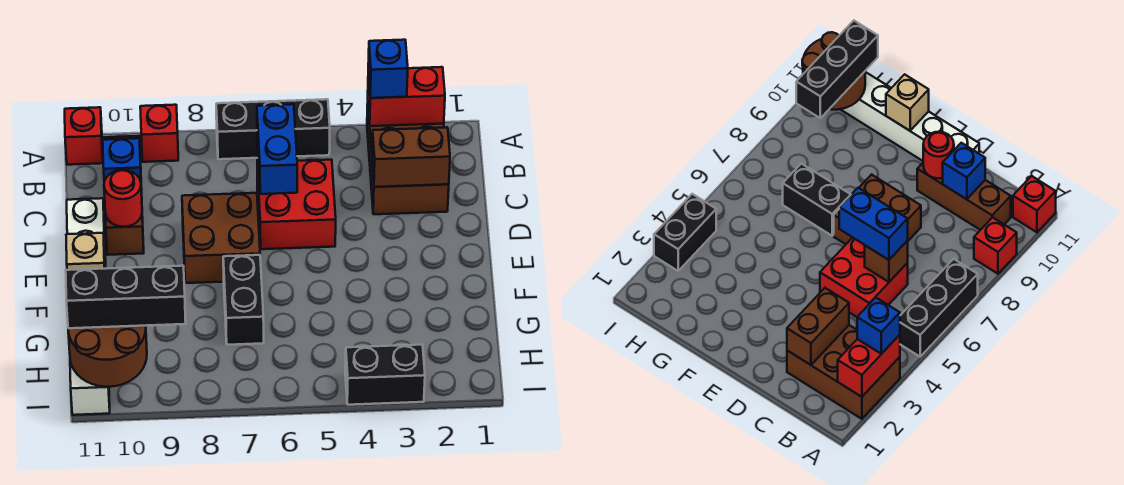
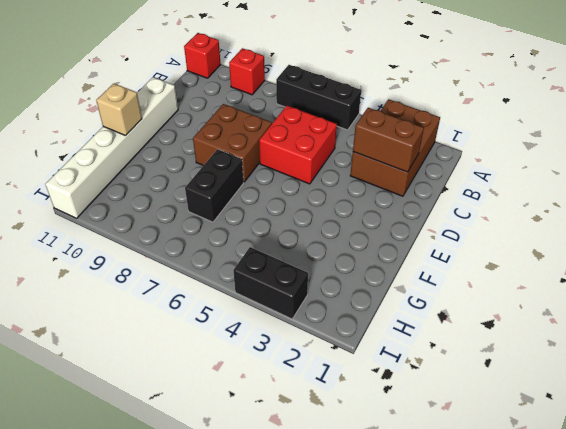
none -> brown brick B10:D10 level 1
none -> red brick A2:A3 level 2
none -> brown brick C6 level 2

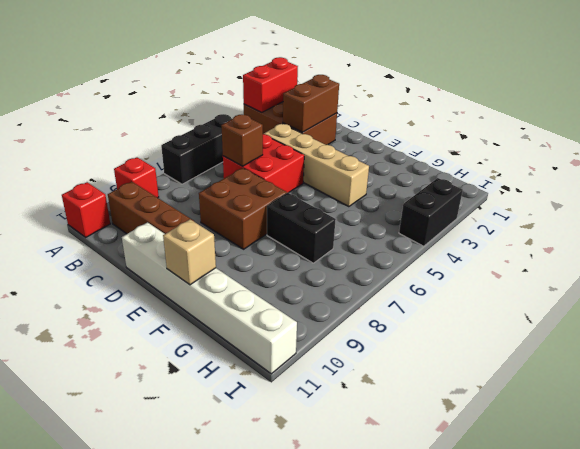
tan brick C4:F4 level 1 -> none
none -> blue brick C10 level 2
none -> red round brick D10 level 2
none -> brown round brick H10:I11 level 2

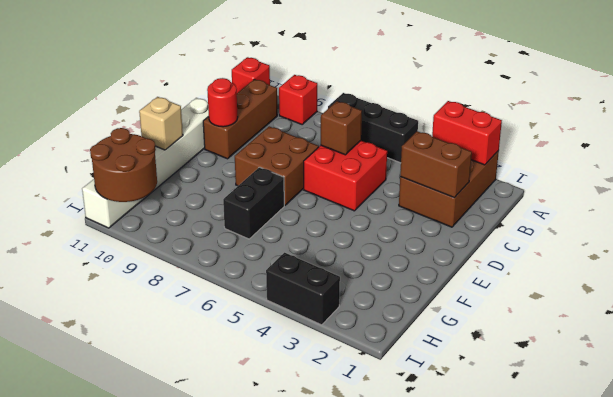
none -> blue brick C10 level 2
none -> blue brick A3 level 3
none -> blue brick C6:D6 level 3

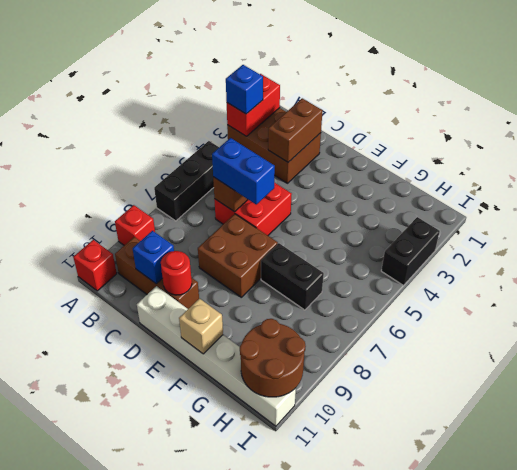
none -> black brick H9:H11 level 3

